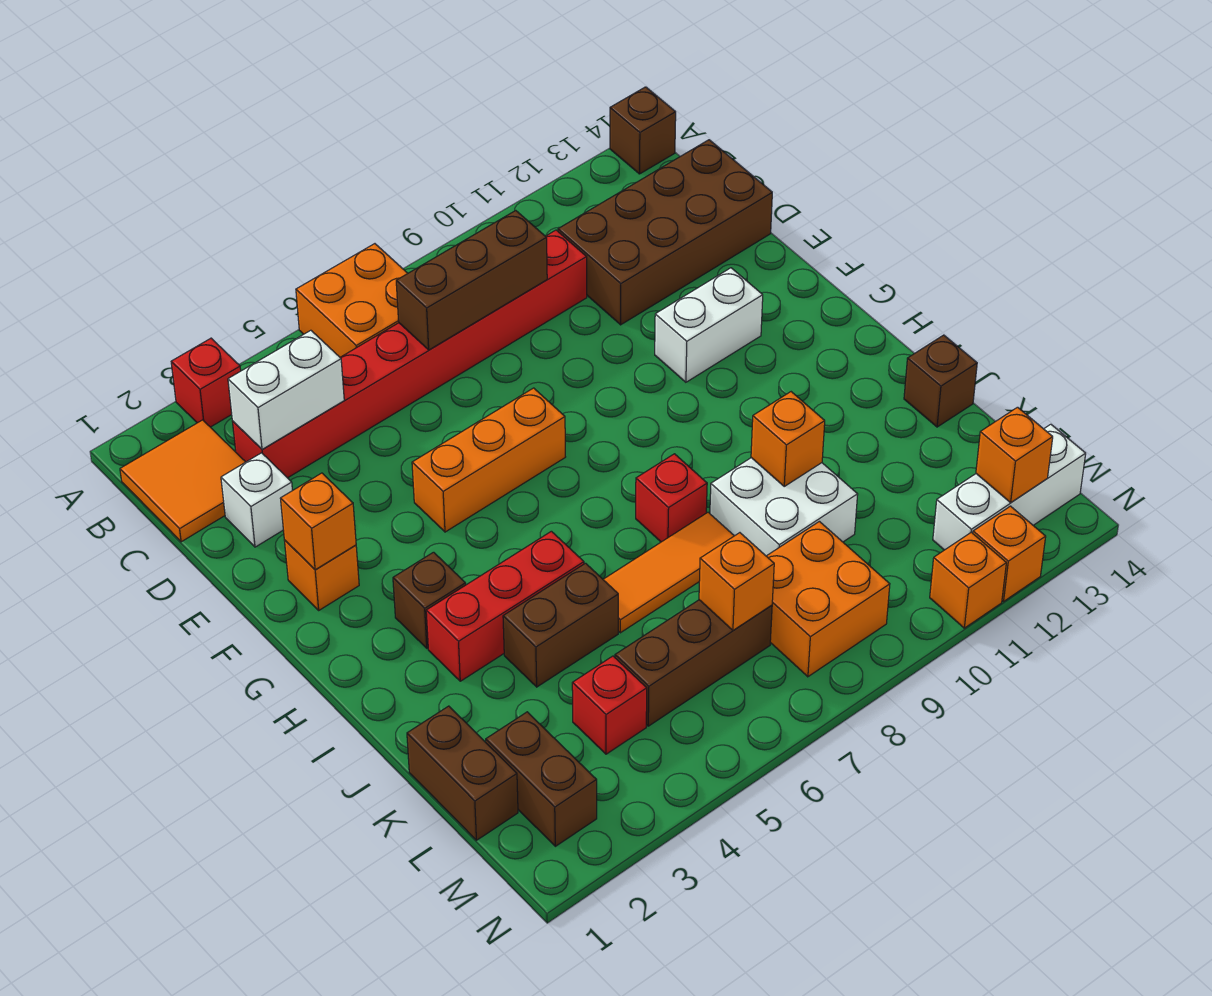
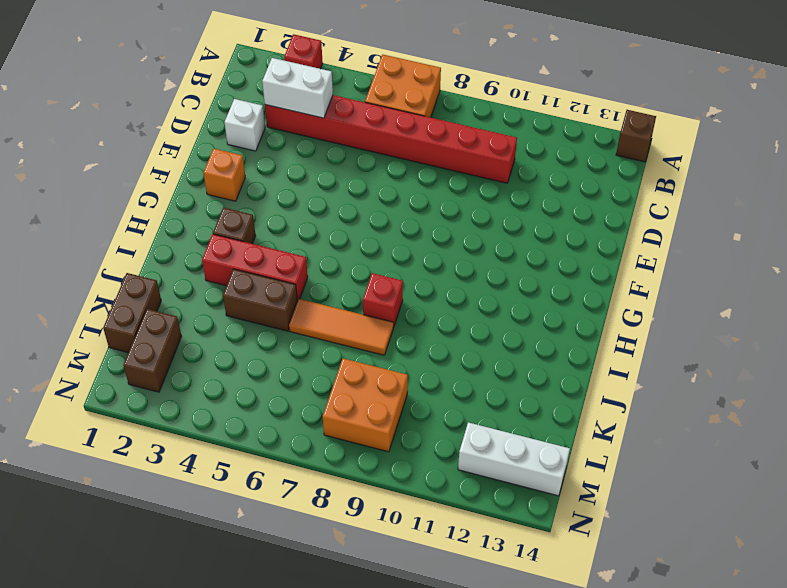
none -> orange tile B1:C2 level 1
none -> brown brick C11:D14 level 1
none -> orange brick F5:F7 level 1
none -> white brick F11:F12 level 1

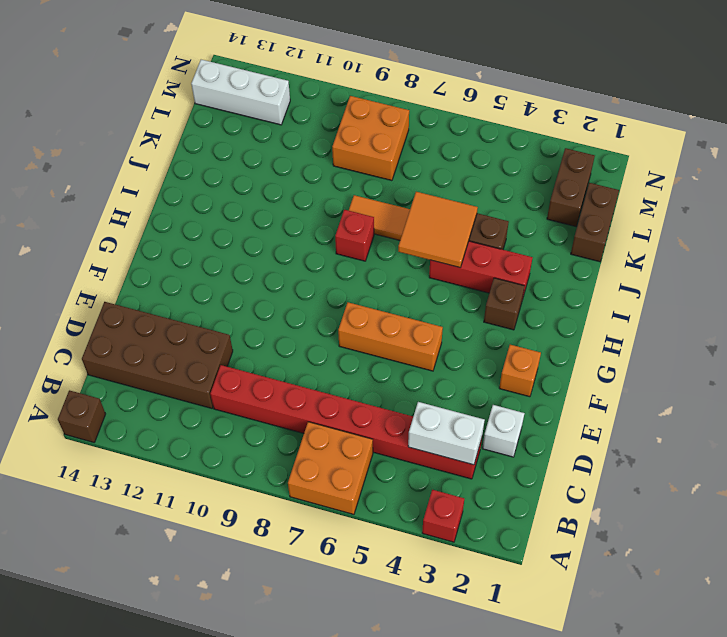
orange tile I5:J6 level 2 -> orange tile B1:C2 level 1
none -> white brick F11:F12 level 1
none -> white brick J9:K10 level 1
none -> brown brick J14 level 1
none -> red brick L4 level 1

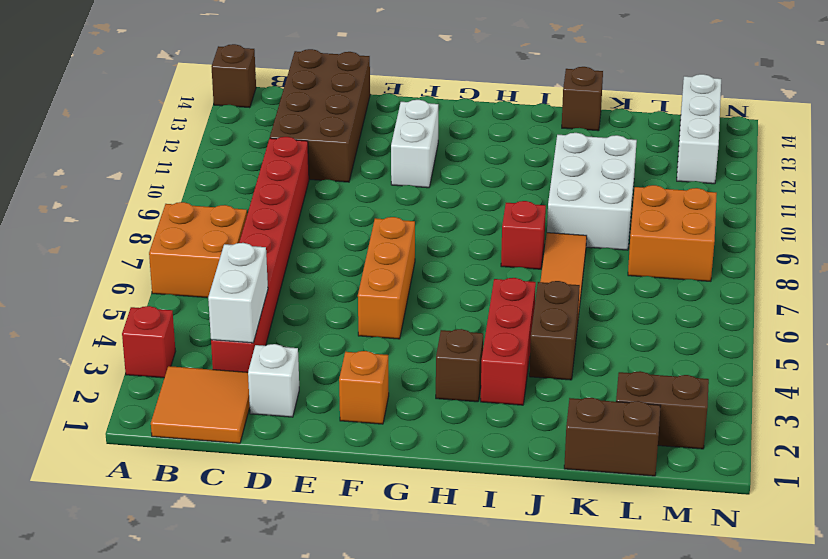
white brick J9:K11 level 1 -> white brick J9:K10 level 1
none -> red brick L4 level 1
none -> brown brick L5:L7 level 1
none -> orange brick N11 level 1
none -> orange brick N12 level 1

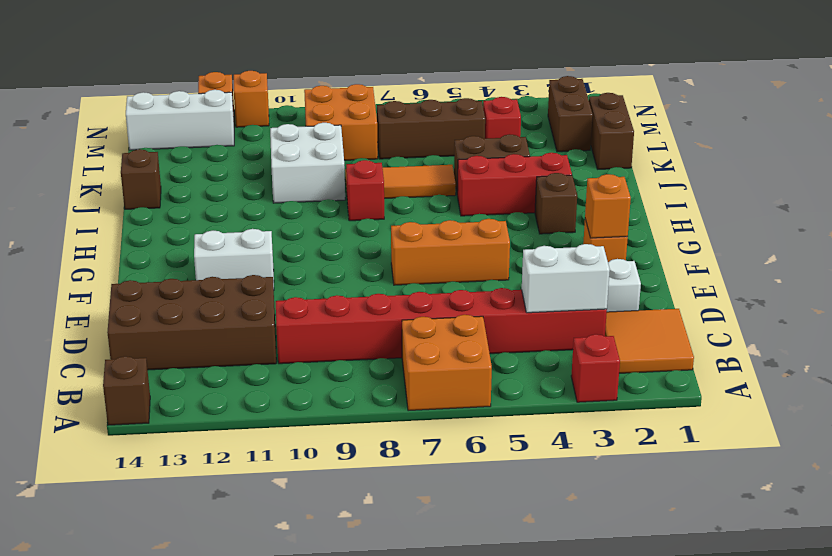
none -> brown brick C7:C9 level 2
none -> orange brick J10 level 2
none -> orange brick L7 level 2
none -> orange brick M13 level 2

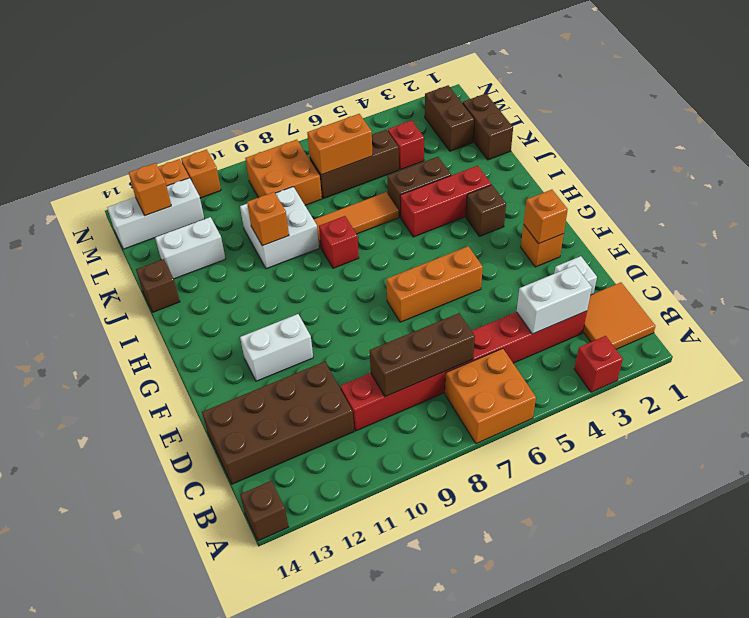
white brick K12:K13 level 1 -> none
orange brick L6:L7 level 2 -> orange brick L7 level 2

